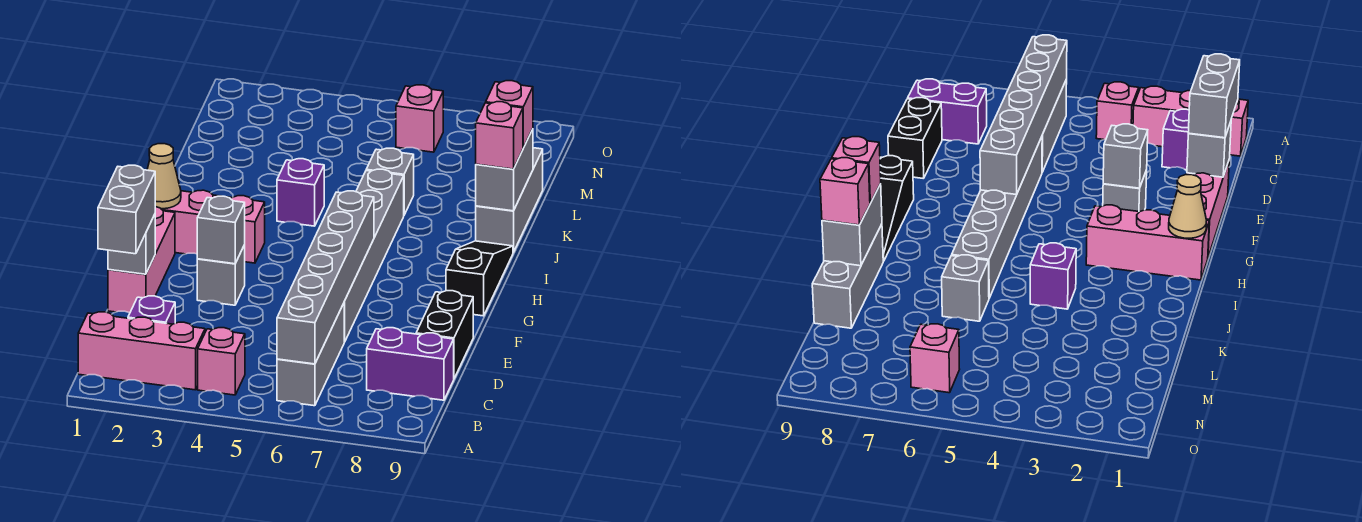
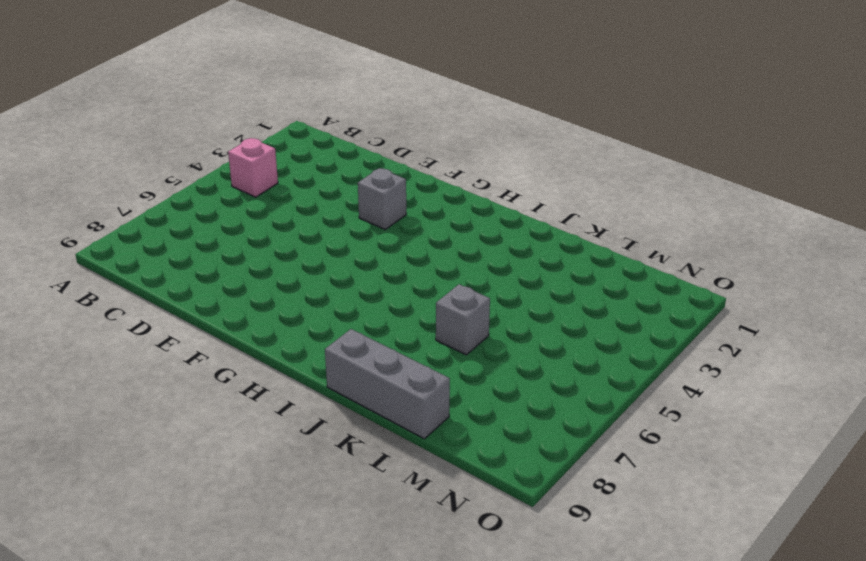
none -> pink brick B1:B3 level 1
none -> grey brick B6:D6 level 1
none -> purple brick C2 level 1

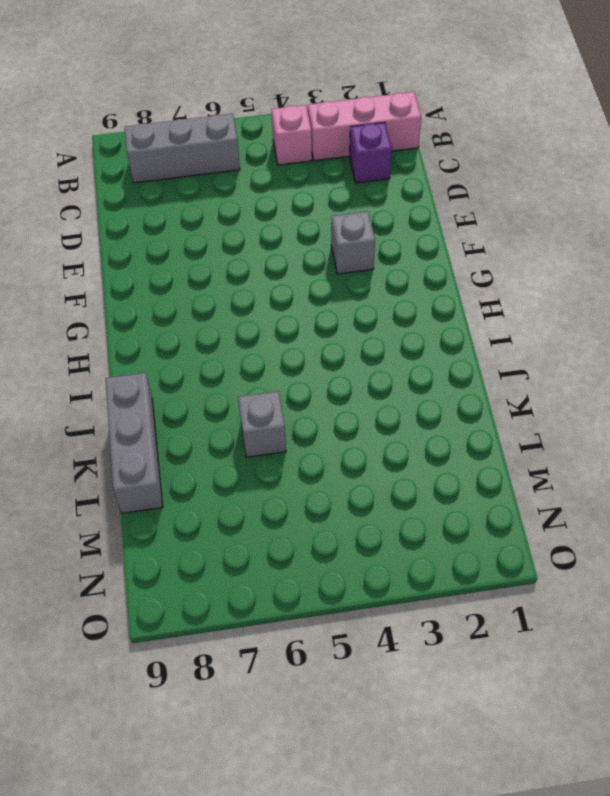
grey brick B6:B8 level 1 -> grey brick B6:D6 level 1
none -> purple brick C8:C9 level 1
none -> black brick D9:E9 level 1
none -> pink brick E1:G1 level 1

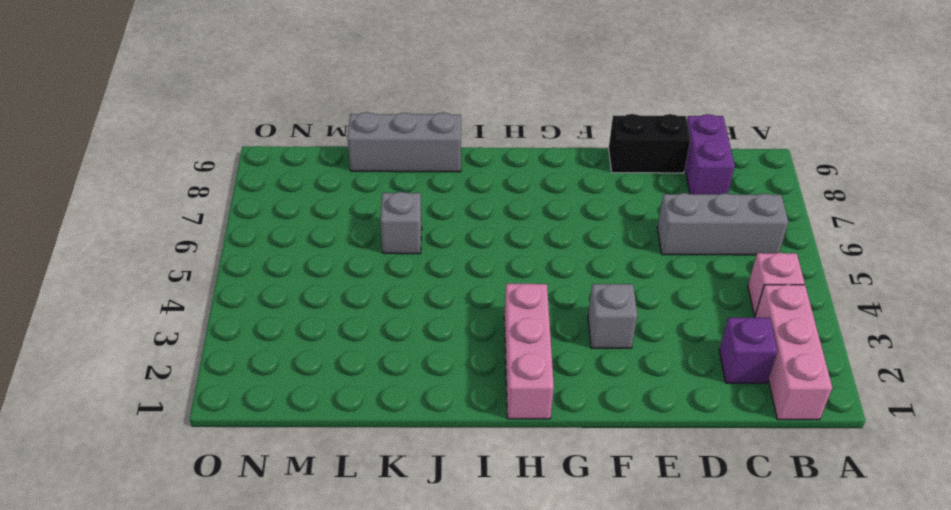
none -> pink brick E1:G1 level 1
none -> grey brick E6:J6 level 1
none -> black slope G9:I9 level 1 top G

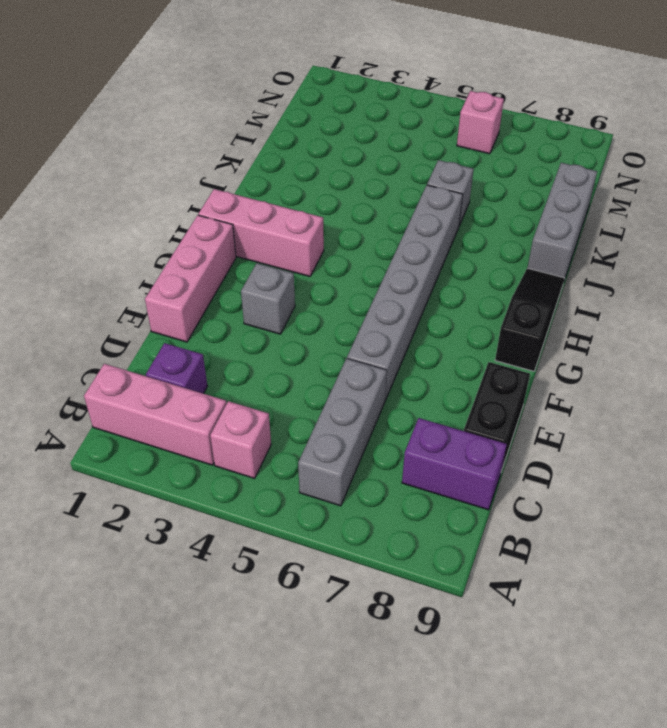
none -> purple brick J4 level 1
none -> grey brick B6:G6 level 2
none -> grey brick E1 level 2

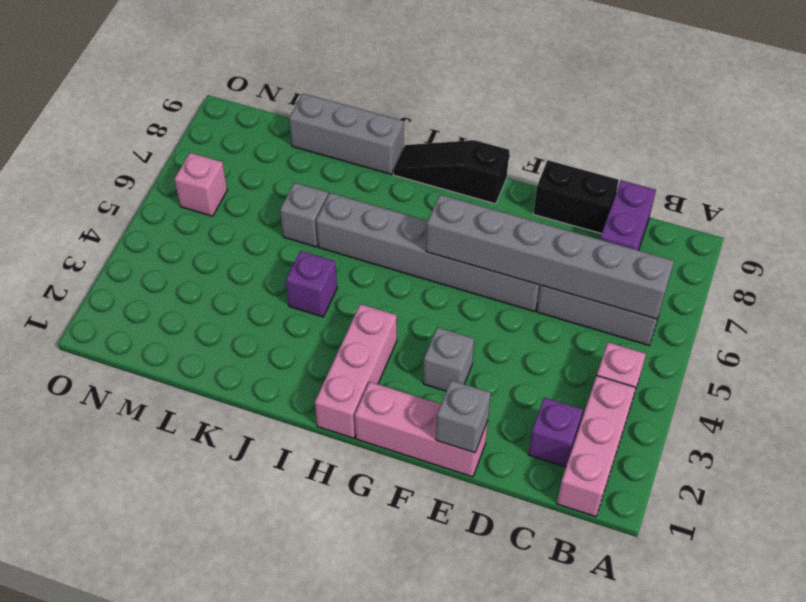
none -> grey brick F3 level 2
none -> tan cone H1 level 2
none -> grey brick J9:K9 level 2

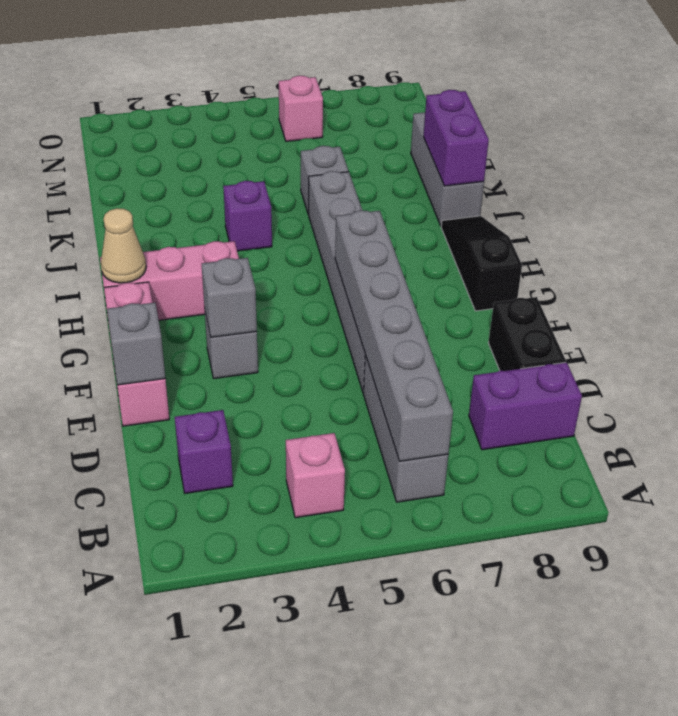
purple brick J9:K9 level 2 -> grey brick J9:K9 level 2
none -> pink brick B1:B3 level 1
none -> grey brick D1:E1 level 3
none -> pink brick J9 level 3

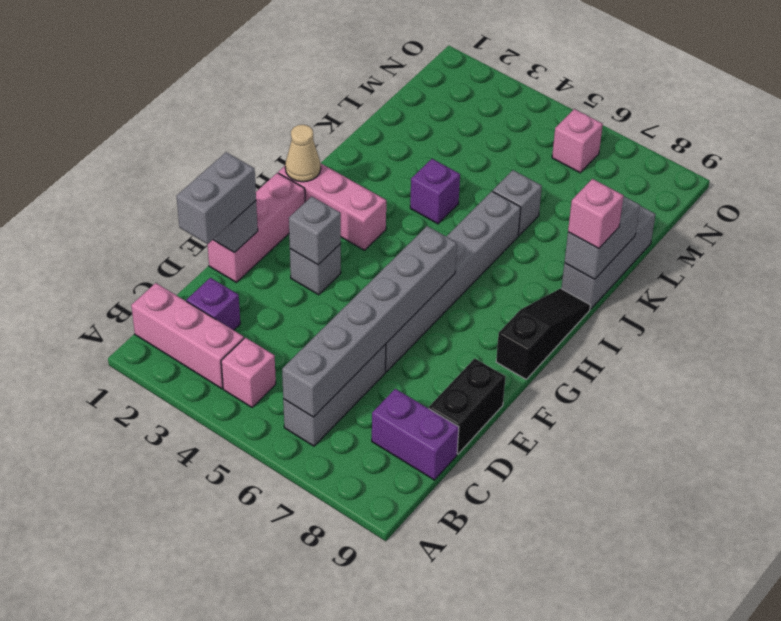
none -> pink brick K9 level 3

